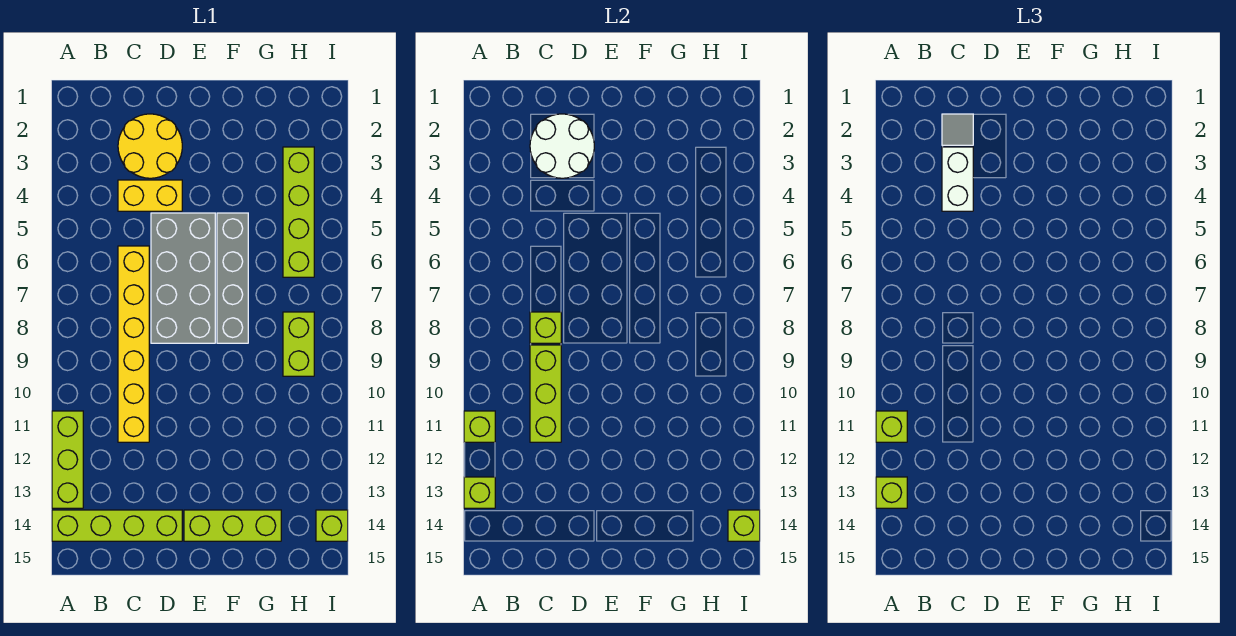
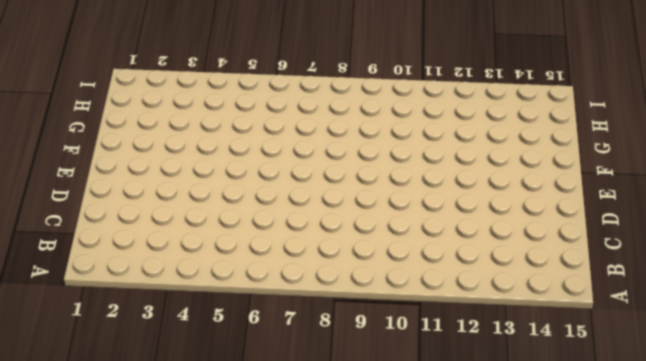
none -> lime brick A11:A13 level 1
none -> lime brick A14:D14 level 1
none -> yellow round brick C2:D3 level 1

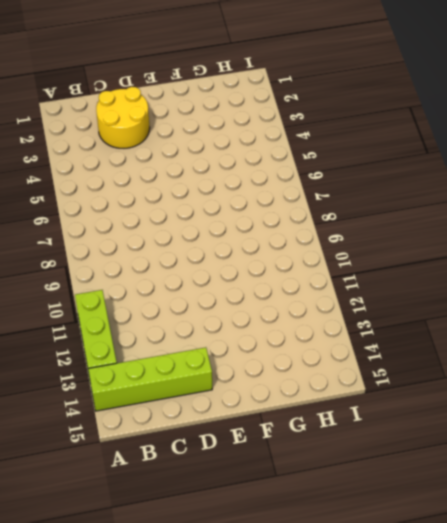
none -> yellow brick C4:D4 level 1
none -> yellow brick C6:C11 level 1
none -> grey brick D5:E8 level 1

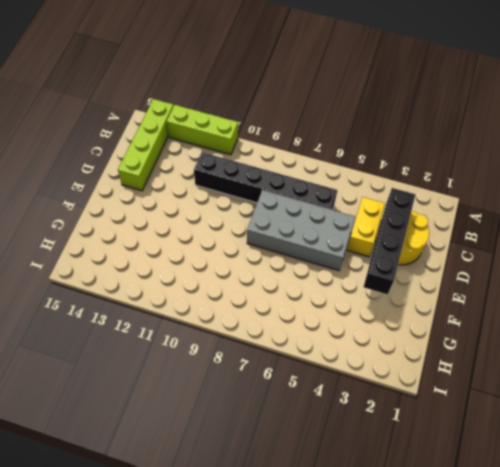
black brick C3:F3 level 2 -> white round brick C2:D3 level 2
black brick C6:C11 level 1 -> yellow brick C6:C11 level 1
none -> lime brick E14:G14 level 1
none -> grey brick F5:F8 level 1
none -> lime brick H3:H6 level 1

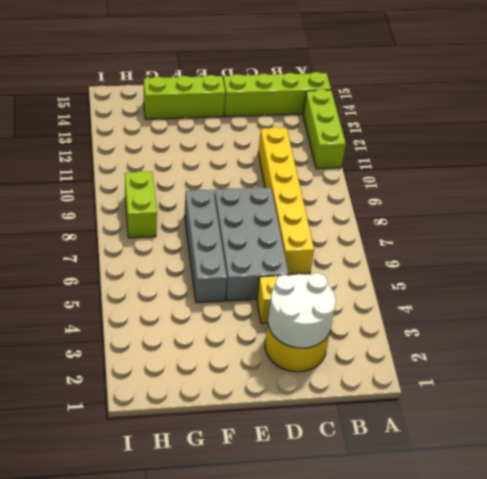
none -> lime brick H3:H6 level 1
none -> lime brick I14 level 1
none -> lime brick A11 level 2

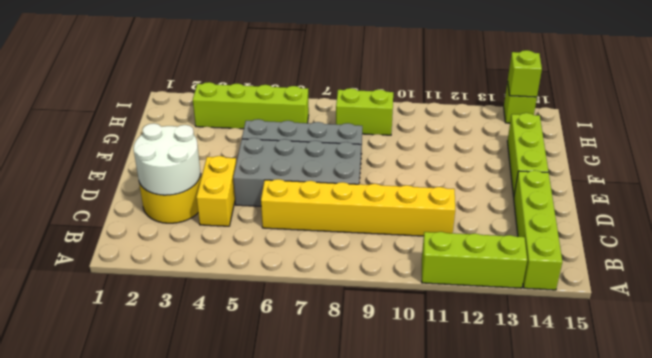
none -> lime brick A11 level 2
none -> lime brick A13 level 2
none -> lime brick C8 level 2

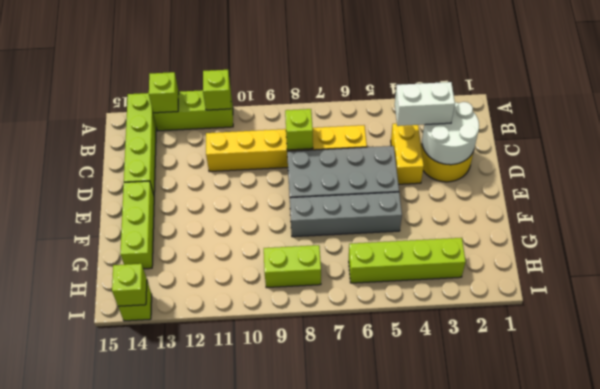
none -> lime brick C9:C11 level 2
none -> lime brick A11 level 3
none -> lime brick A13 level 3

